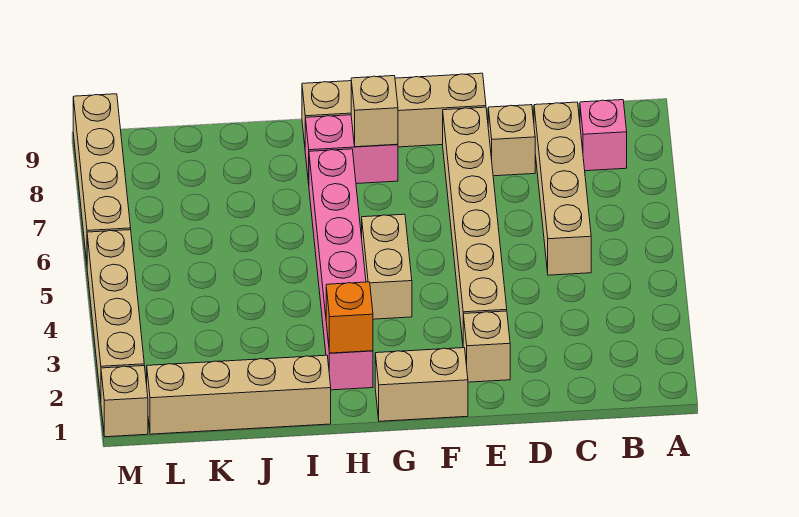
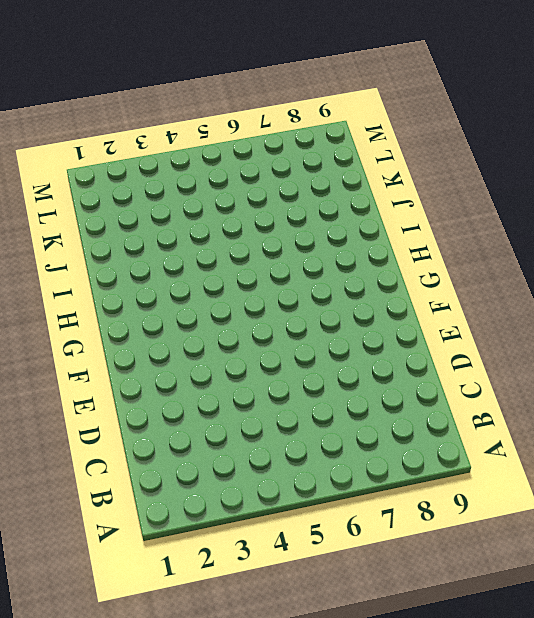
none -> pink brick B8 level 1
none -> tan brick C5:C8 level 1
none -> tan brick D8 level 1

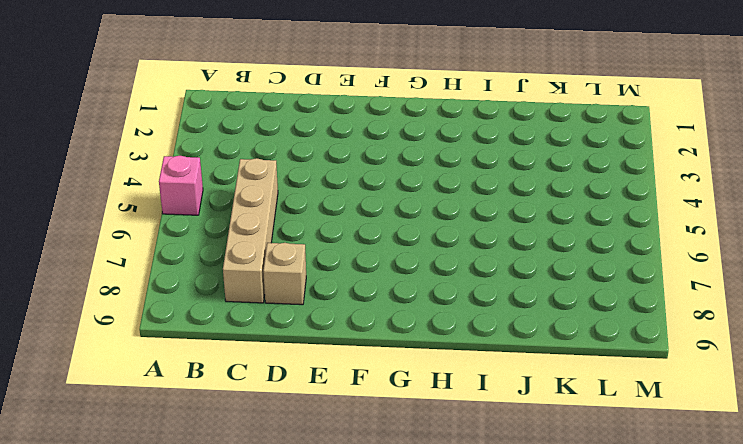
pink brick A5 level 1 -> pink brick B8 level 1
none -> tan brick E2 level 1
none -> tan brick E3:E8 level 1
none -> tan brick E9:H9 level 1

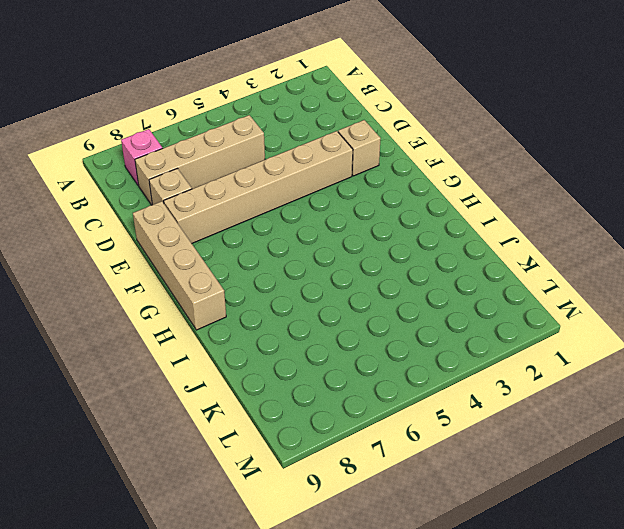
none -> tan brick F1:G1 level 1
none -> tan brick G4:G5 level 1
none -> pink brick G8:H8 level 1

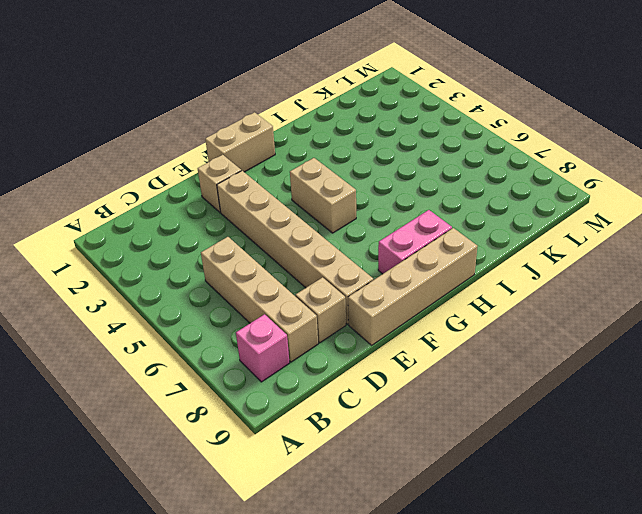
none -> pink brick H2:H7 level 1
none -> tan brick I1:L1 level 1
none -> tan brick M1 level 1

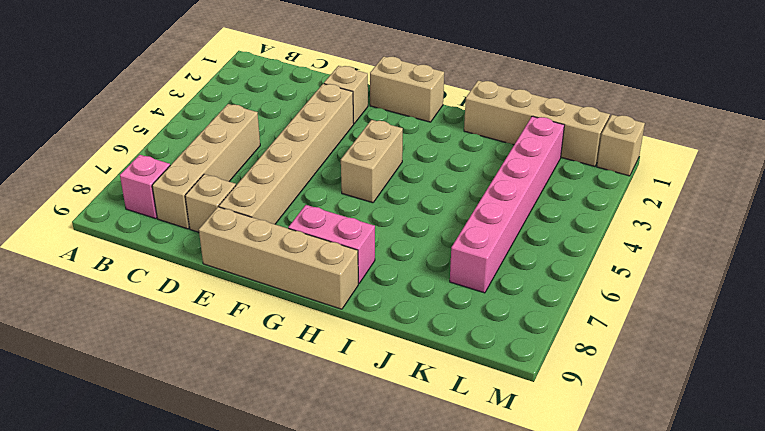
pink brick K2:K7 level 1 -> pink brick H2:H7 level 1
none -> tan brick M2:M5 level 1
none -> tan brick M6:M9 level 1
none -> tan brick G8 level 2

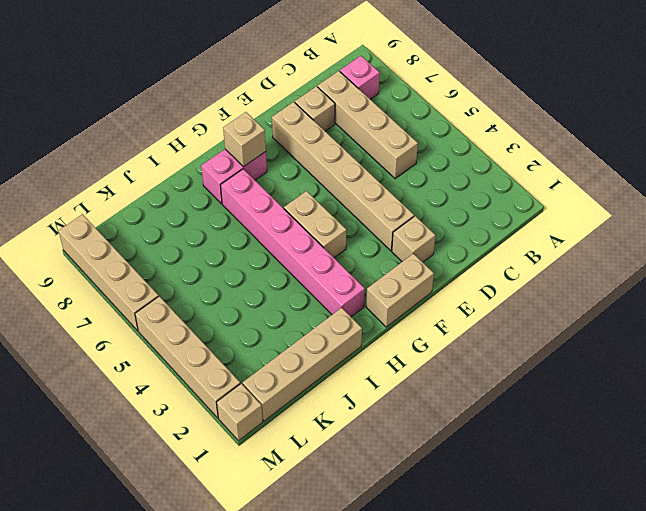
none -> tan brick E9:H9 level 1
none -> orange brick H2 level 2

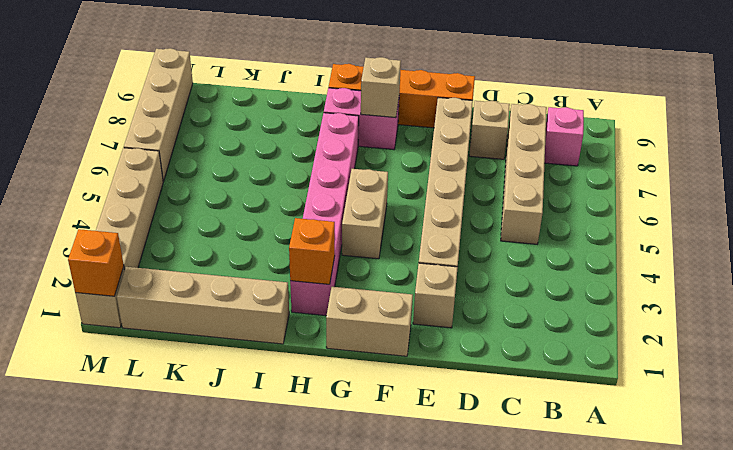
orange brick E9:H9 level 1 -> tan brick E9:H9 level 1
orange brick M1 level 2 -> none

